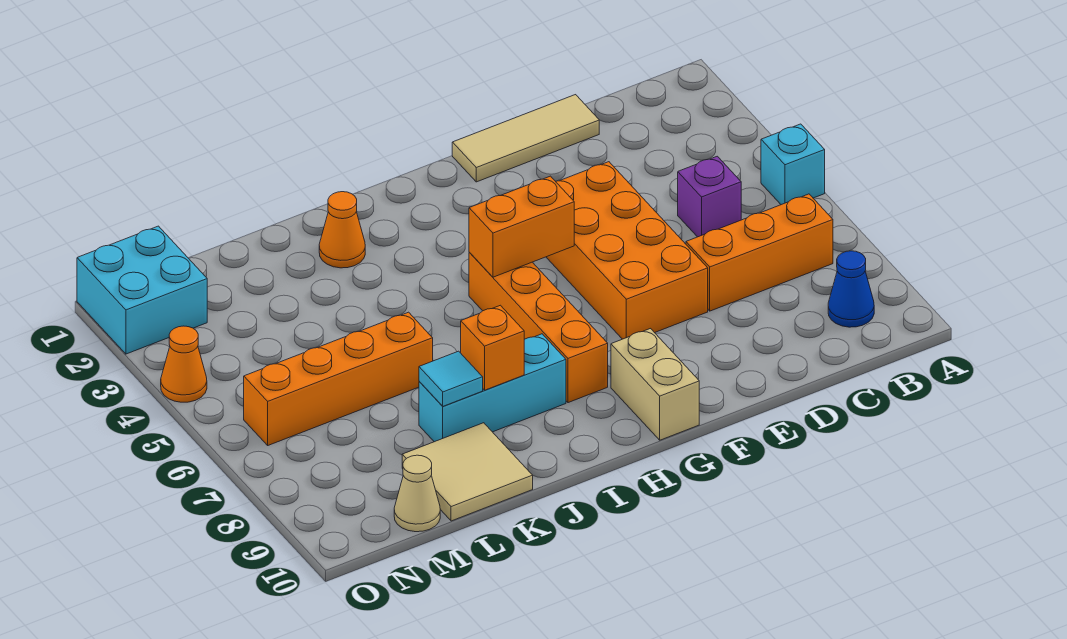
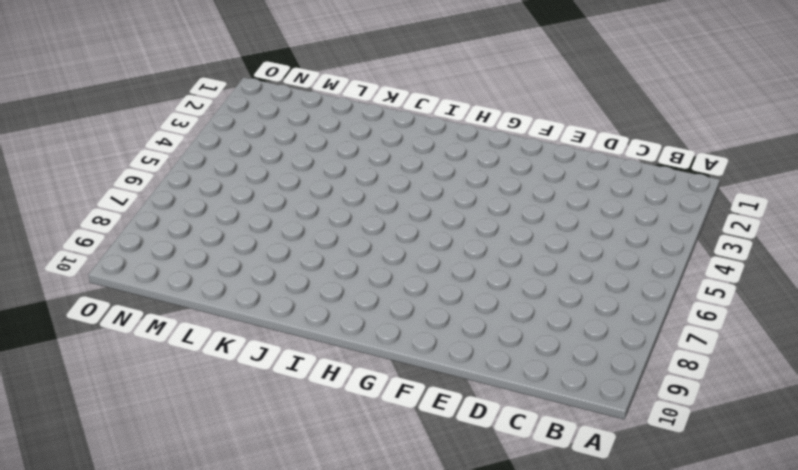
none -> cyan brick A5 level 1
none -> orange brick B7:D7 level 1
none -> blue cone B9 level 1

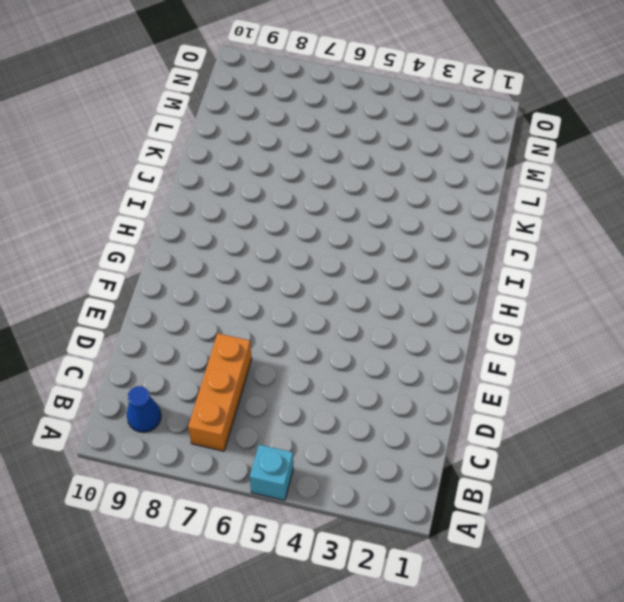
none -> purple brick C5 level 1
none -> tan tile D1:F1 level 1
none -> orange brick E4:F7 level 1

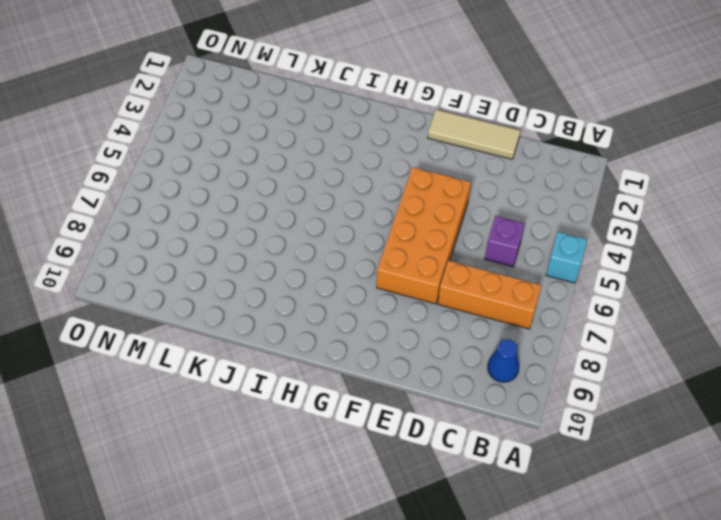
none -> tan brick G9:G10 level 1
none -> orange brick H5:H8 level 1
none -> cyan brick I8:K8 level 1

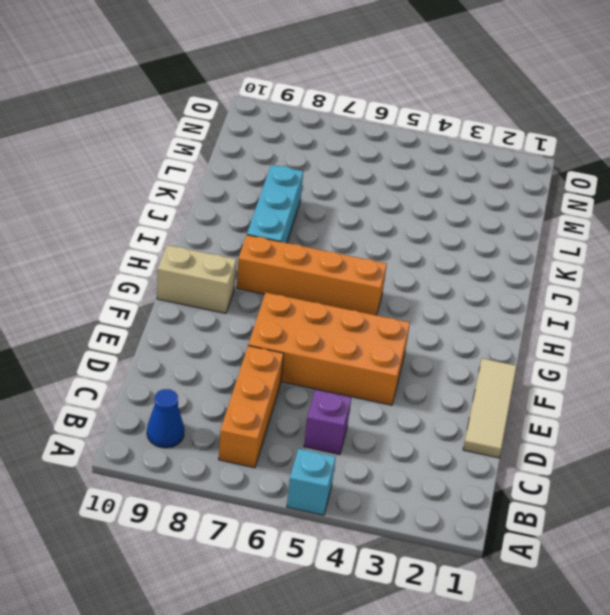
none -> orange cone J2 level 1
none -> orange brick K6:N6 level 1
none -> tan tile K9:L10 level 1

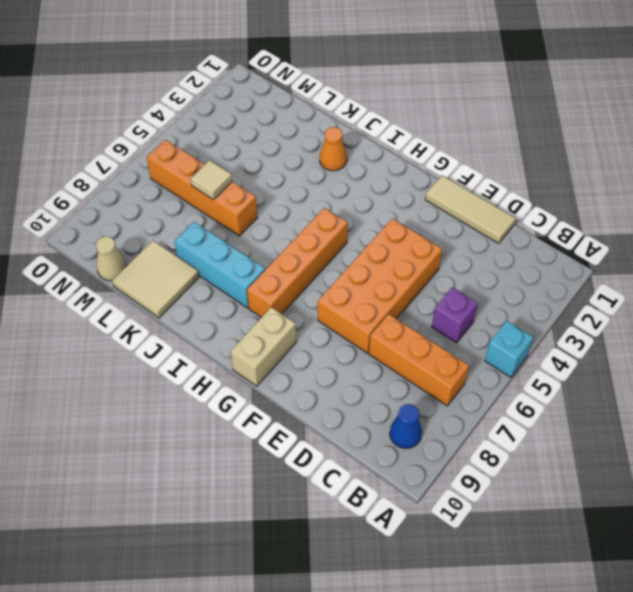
tan tile L6 level 2 -> none
none -> cyan brick N1:O2 level 1
none -> orange cone O4 level 1
none -> orange brick G5:H5 level 2

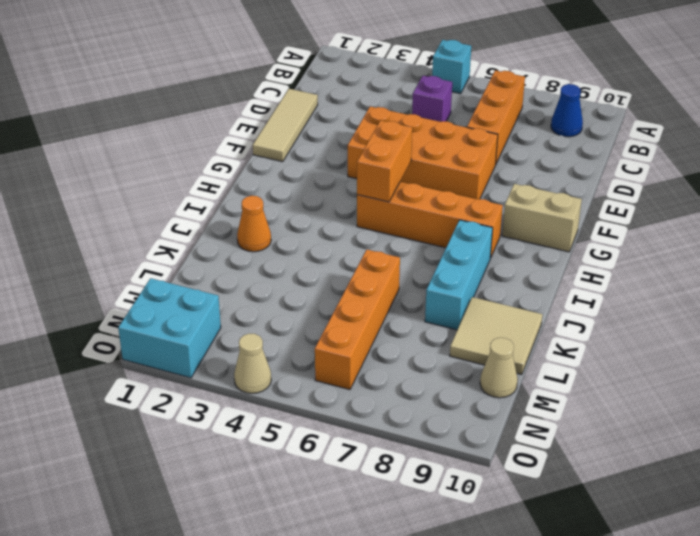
tan cone O4 level 1 -> orange cone O4 level 1
none -> orange brick J8 level 2
none -> cyan tile K8 level 2

